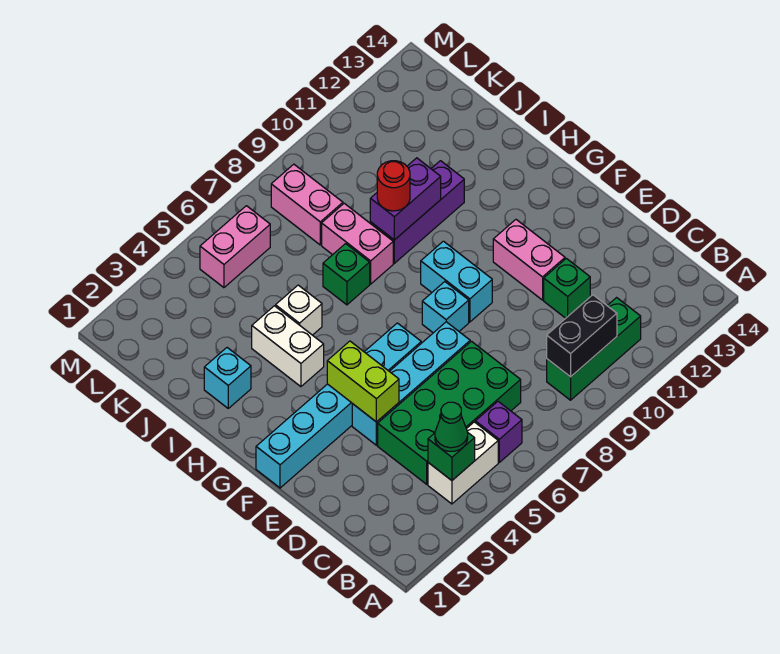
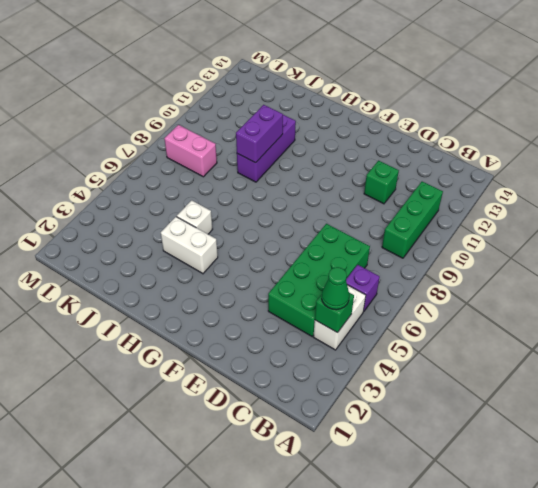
none -> cyan brick E4:E7 level 1
none -> pink brick E11:F11 level 1
none -> cyan brick F1:F6 level 1

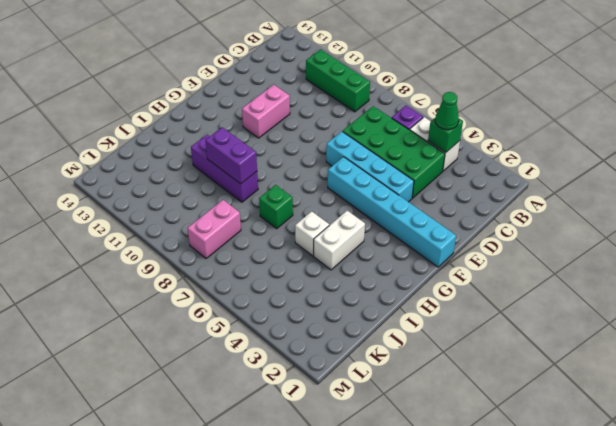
none -> green brick D11 level 1
none -> cyan brick F8 level 1
none -> cyan brick F9:G9 level 1

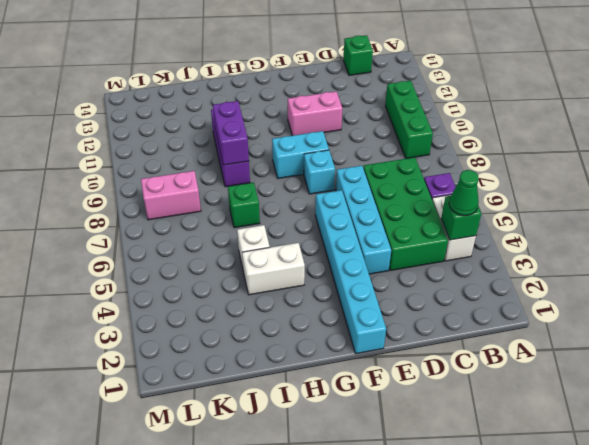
green brick C14 level 1 -> green brick D11 level 1
none -> cyan brick I2 level 1
none -> pink brick I8:J8 level 1
none -> pink brick L5:L6 level 1

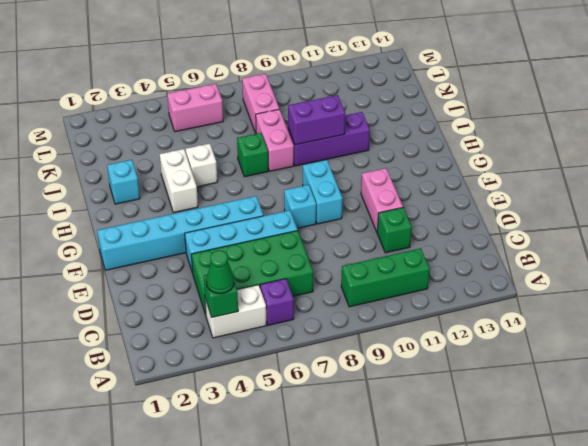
none -> black brick B9:B10 level 2
none -> lime brick E4:F4 level 2
none -> red round brick I9 level 3

